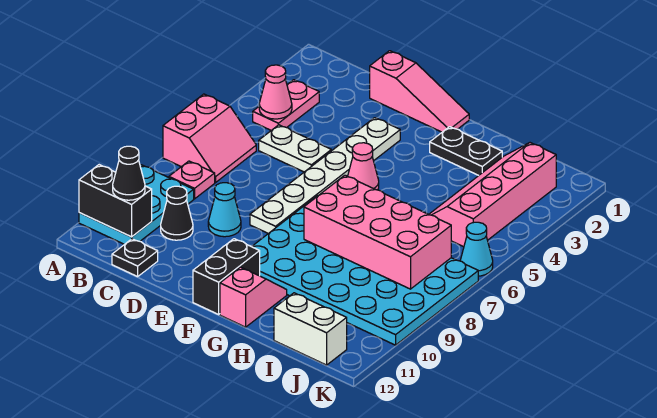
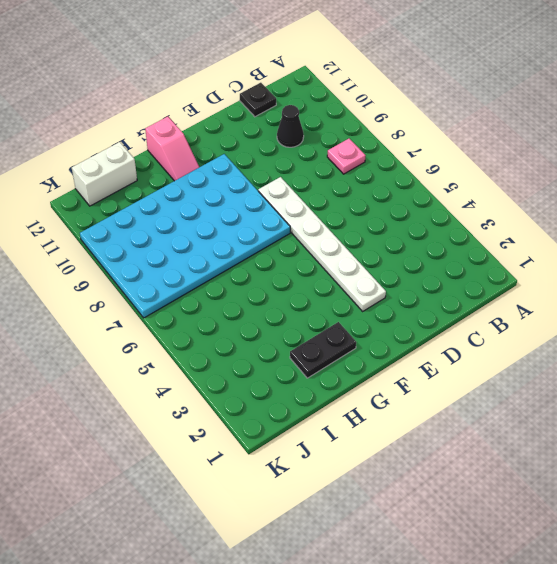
none -> pink slope A6:B7 level 1 top A
none -> cyan plate A9:B11 level 1
none -> pink plate B3:B4 level 1

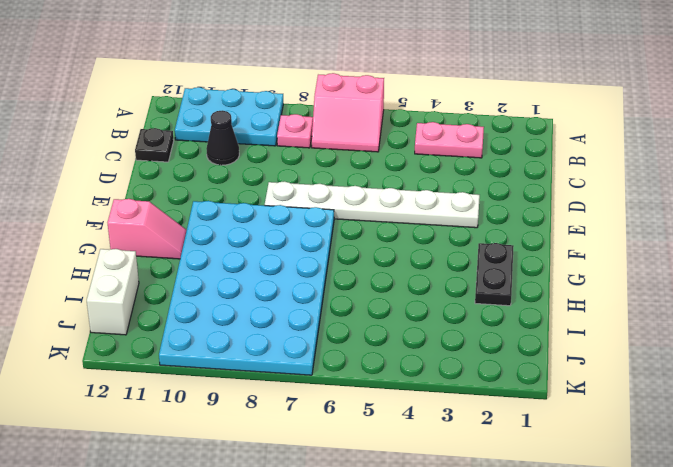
none -> white plate C5:D5 level 1
none -> pink slope D1:F1 level 1 top D
none -> cyan cone D9 level 1

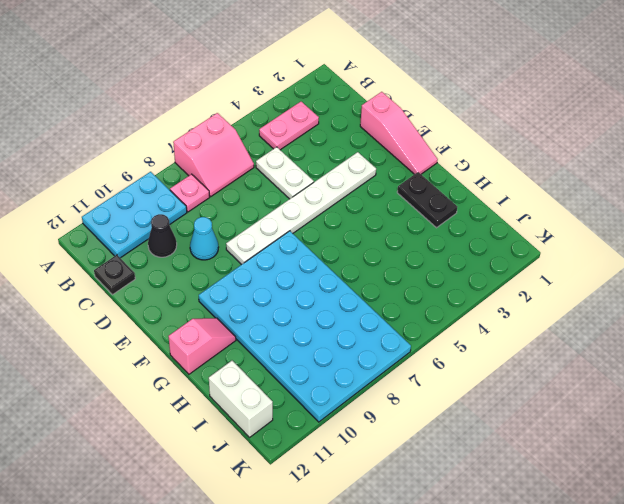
none -> pink cone F5 level 1
none -> black brick F11:F12 level 1
none -> pink slope I2:J5 level 1 top J

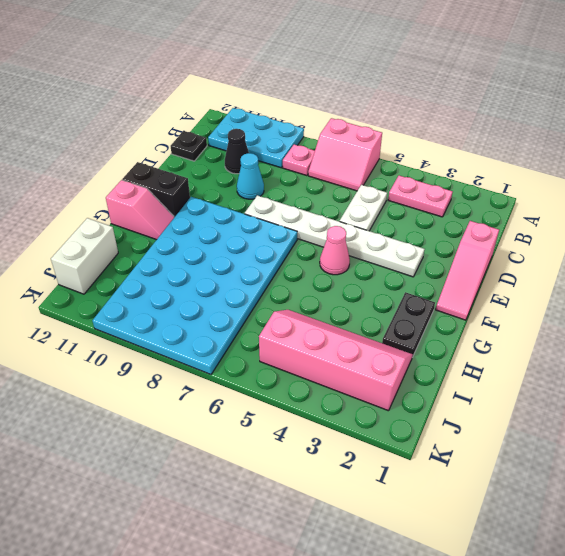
none -> cyan cone K6 level 1
none -> black brick A11:B11 level 2
none -> pink cone B4 level 2

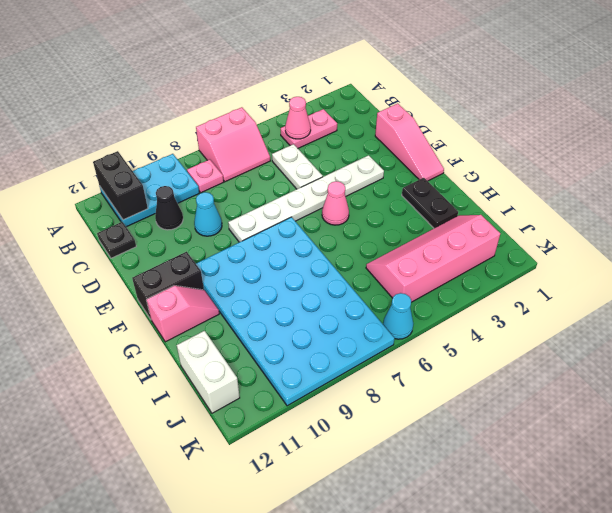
none -> pink brick G7:J8 level 2
none -> black cone B11 level 3

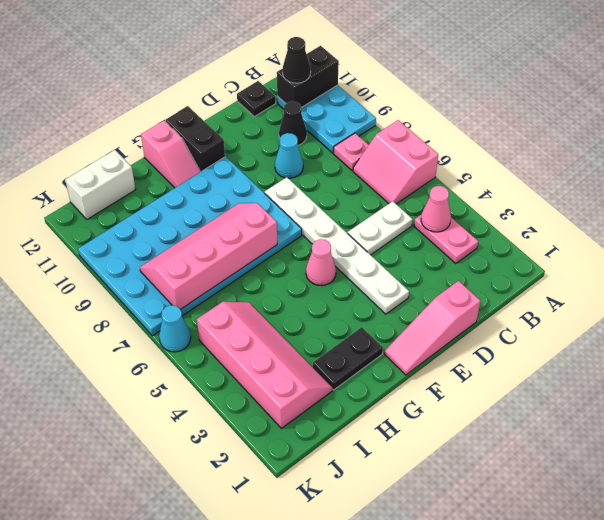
pink slope G7:J8 level 2 top 7 -> pink brick G7:J8 level 2

